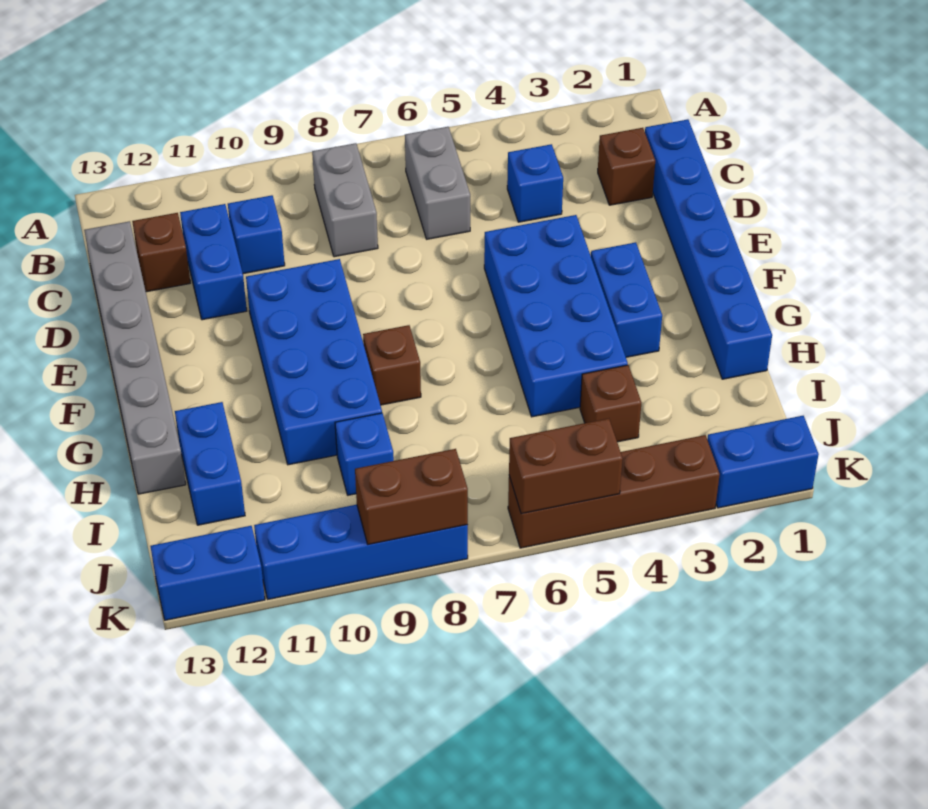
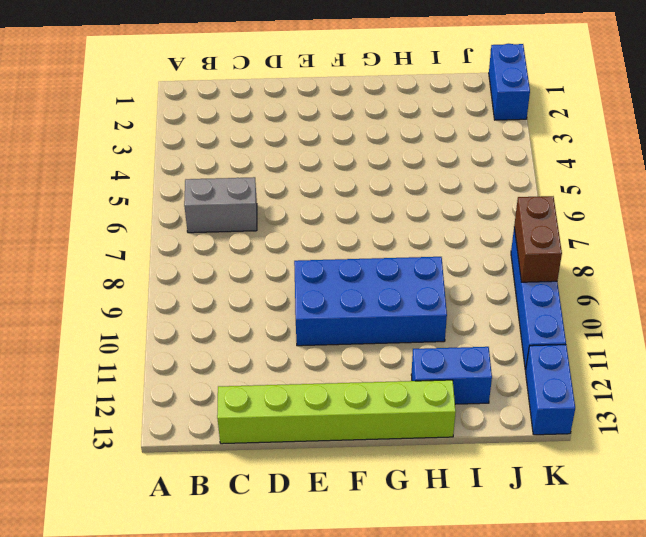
lime brick C13:H13 level 1 -> grey brick C13:H13 level 1
none -> grey brick B8:C8 level 1
none -> blue brick C1:H1 level 1
none -> brown brick C2 level 1

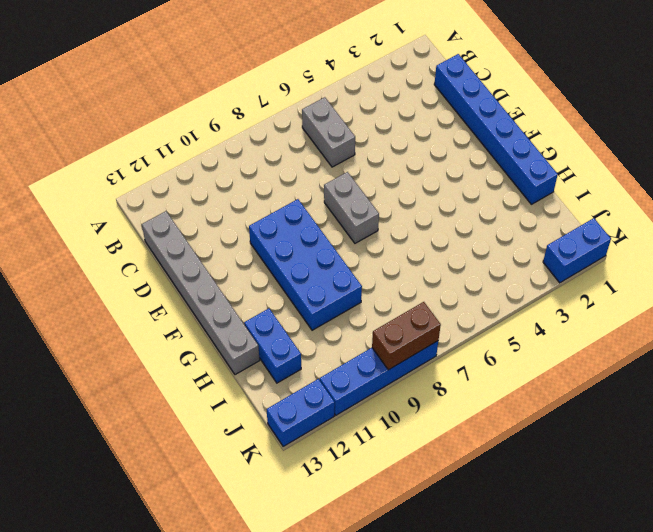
grey brick E7:F7 level 1 -> grey brick B8:C8 level 1
none -> brown brick C2 level 1
none -> blue brick C4 level 1
none -> blue brick C10 level 1

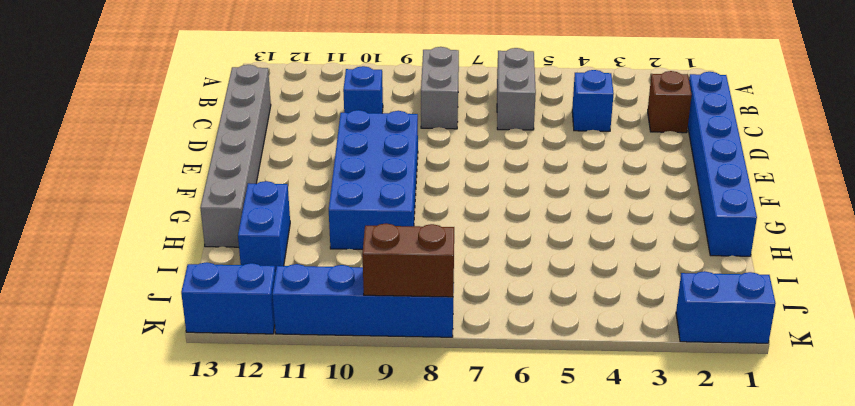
none -> blue brick C11:D11 level 1
none -> brown brick C12 level 1
none -> blue brick E4:H5 level 1

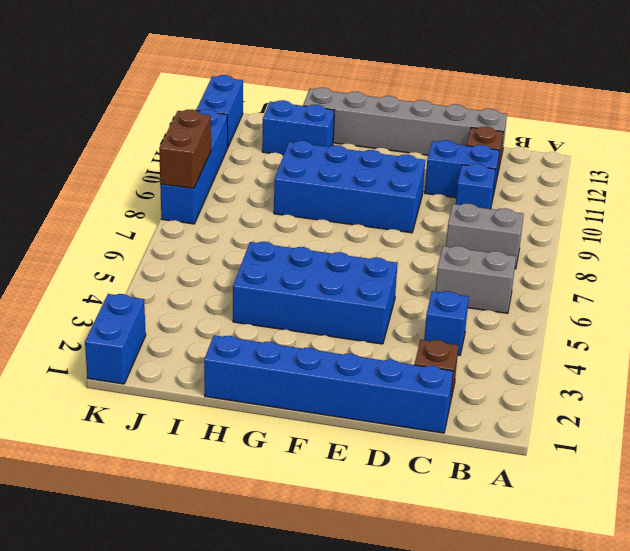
none -> blue brick F3:G3 level 1
none -> brown brick G8 level 1
none -> brown brick I4 level 1

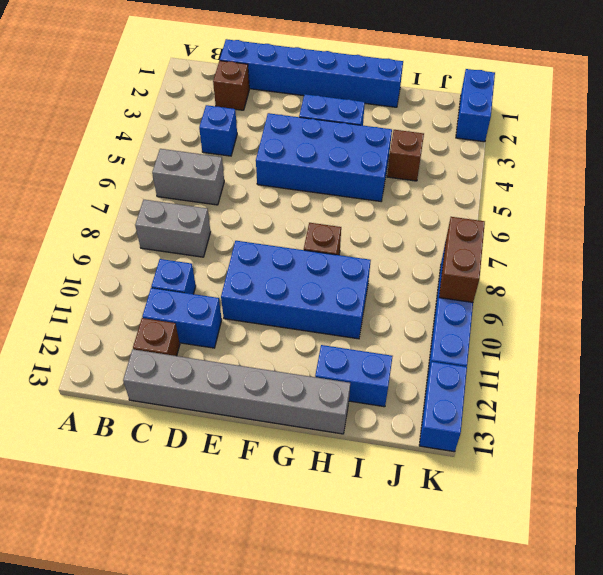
none -> blue brick I9 level 1
none -> brown brick K3:K6 level 1
none -> brown brick K5:K6 level 2

